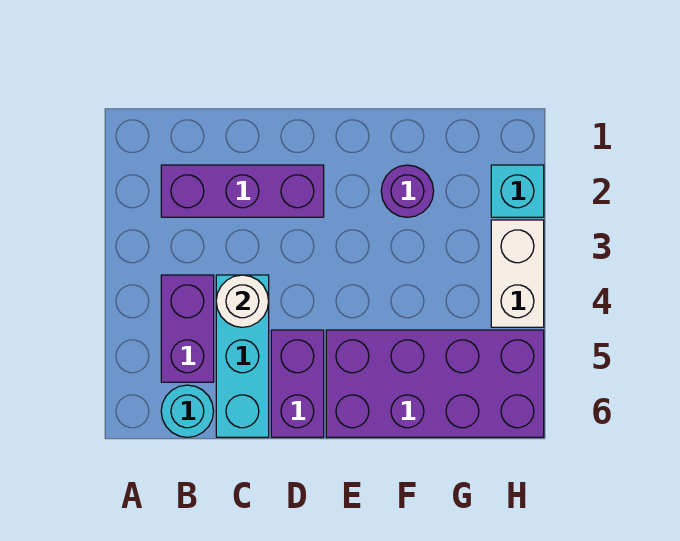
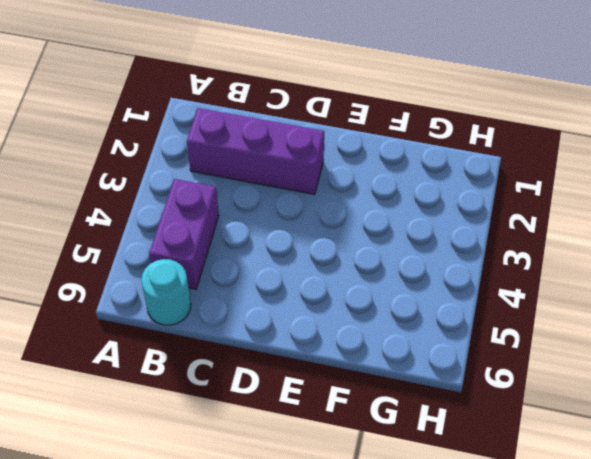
none -> cyan brick C4:C6 level 1
none -> purple brick D5:D6 level 1

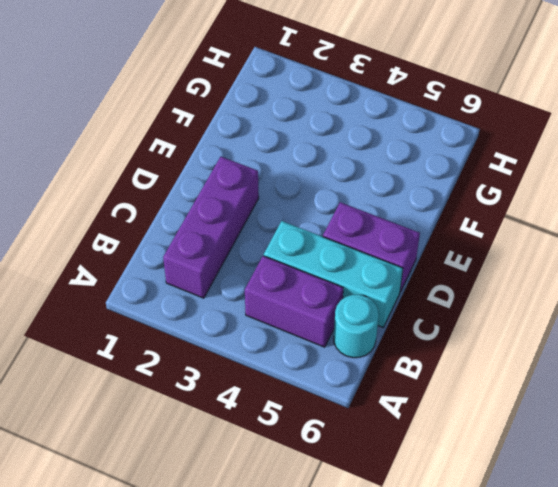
none -> purple brick E5:H6 level 1
none -> purple round brick F2 level 1

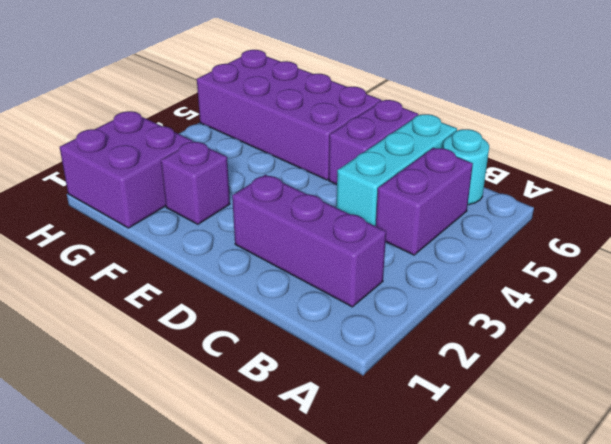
purple brick F2 level 1 -> purple round brick F2 level 1
purple brick G1:H2 level 1 -> cyan brick H2 level 1
none -> white brick H3:H4 level 1
none -> white round brick C4 level 2

